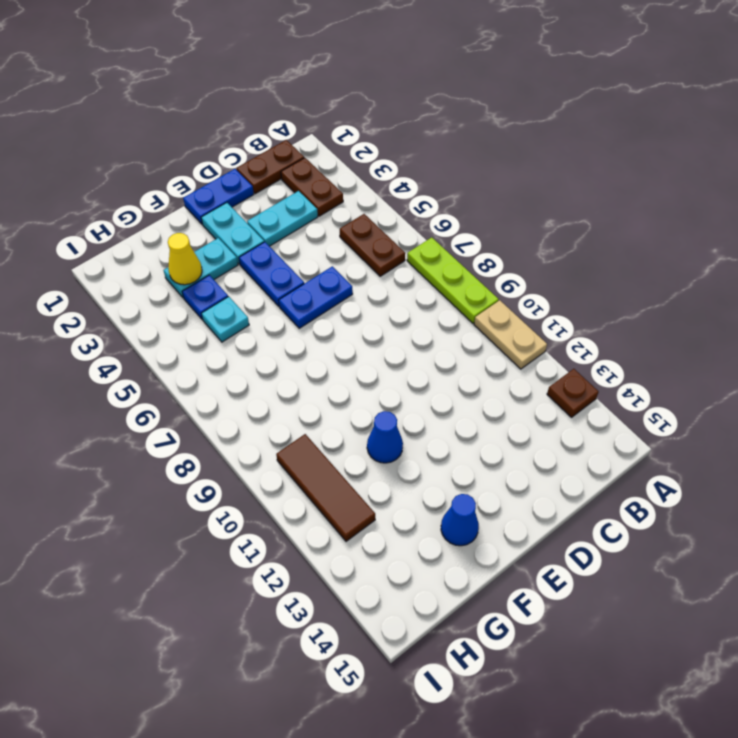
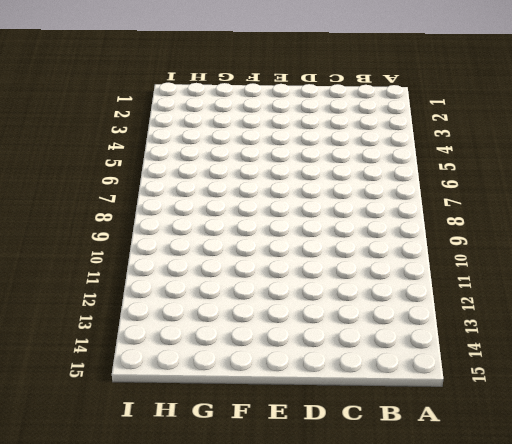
none -> lime plate A7:A9 level 1
none -> tan plate A10:A11 level 1
none -> brown plate A13 level 1

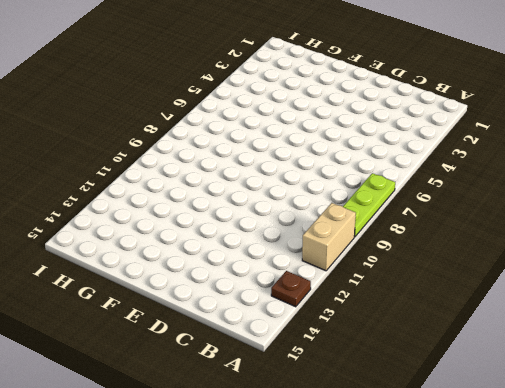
tan brick A10:A11 level 1 -> tan plate A10:A11 level 1
none -> brown plate B1:C1 level 1
none -> brown plate B2:B3 level 1
none -> brown plate B5:B6 level 1

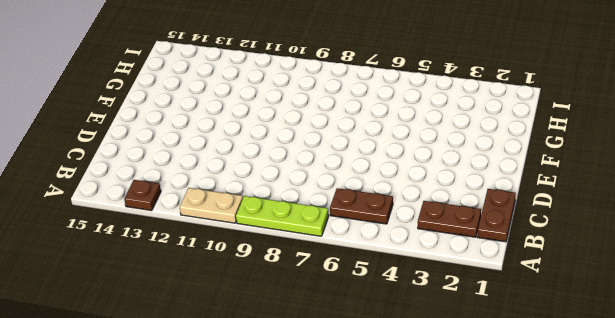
none -> cyan plate C3:D3 level 1
none -> blue plate D1:E1 level 1
none -> blue plate D6:E6 level 1

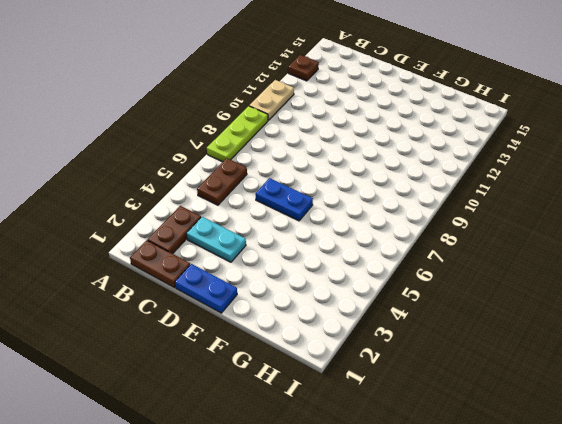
none -> cyan plate E2:E3 level 1
none -> blue plate E4:E5 level 1
none -> cyan plate F3:G3 level 1

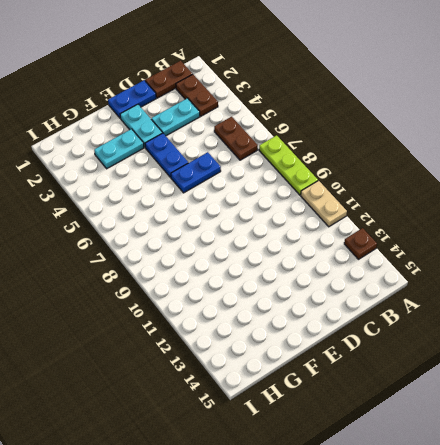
none -> blue cone F11 level 1
none -> blue cone F14 level 1
none -> blue plate G4 level 1

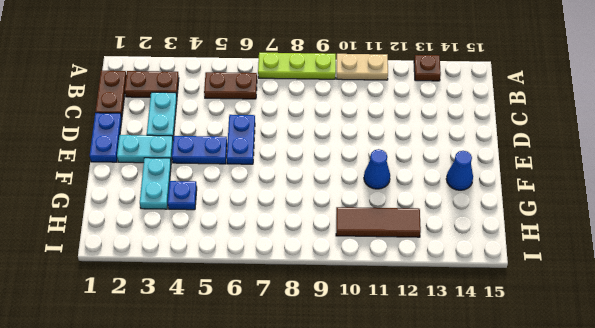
none -> cyan plate G5 level 1
none -> yellow cone G3 level 2

